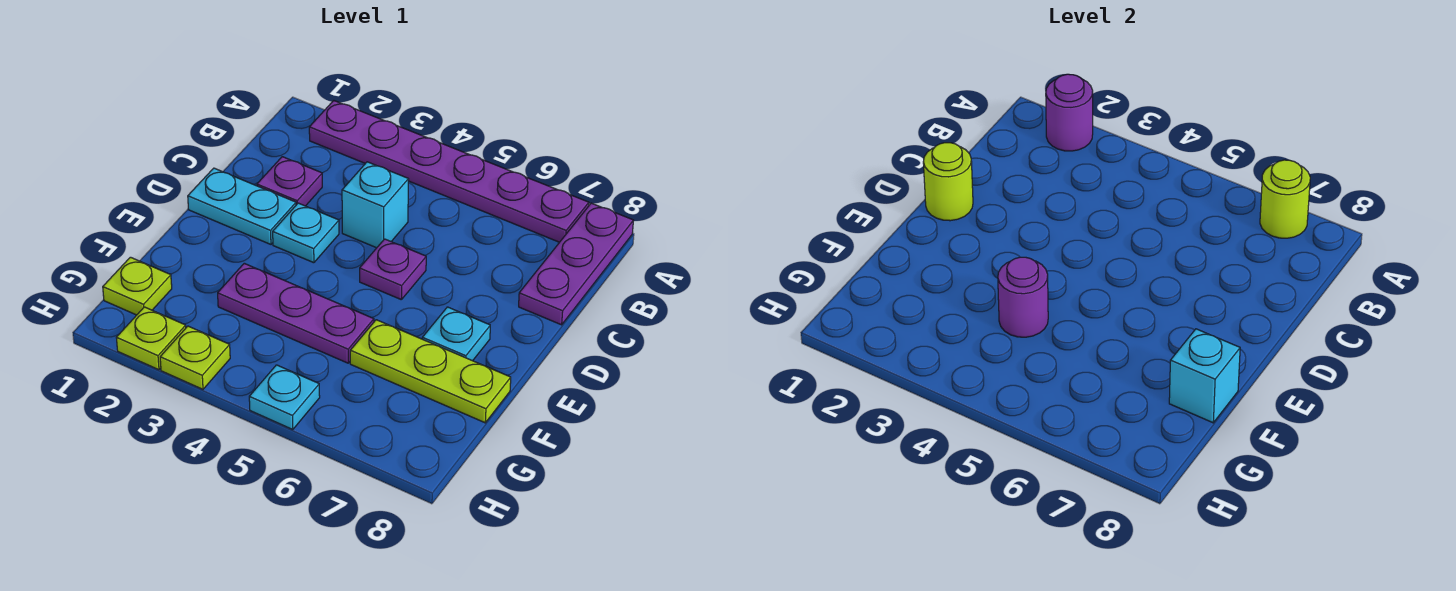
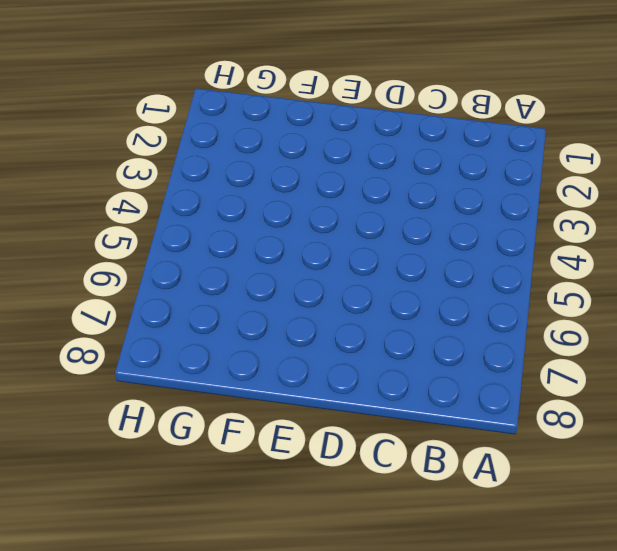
none -> purple plate A2:A7 level 1
none -> purple plate A8:C8 level 1
none -> purple plate C2 level 1

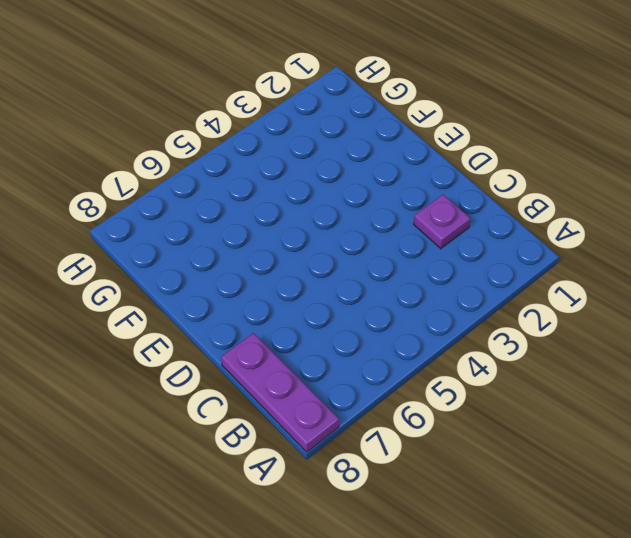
none -> purple plate A2:A7 level 1
none -> cyan brick C4 level 1
none -> cyan plate D1:D2 level 1

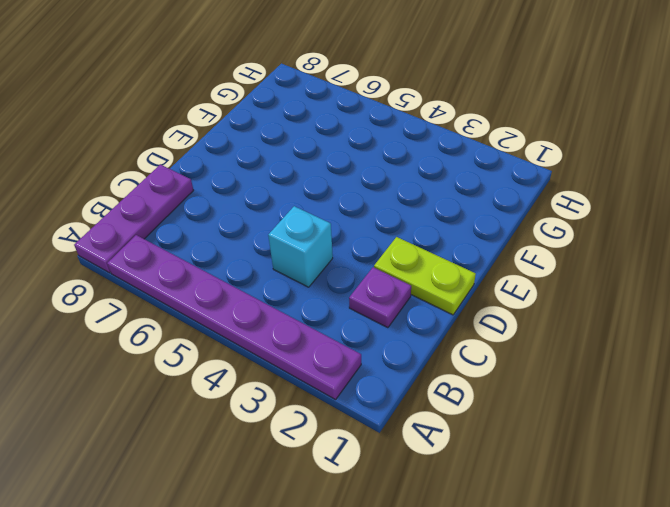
lime plate D1:D2 level 1 -> cyan plate D1:D2 level 1
none -> cyan plate D3 level 1
none -> purple plate D5 level 1
none -> cyan plate E7 level 1

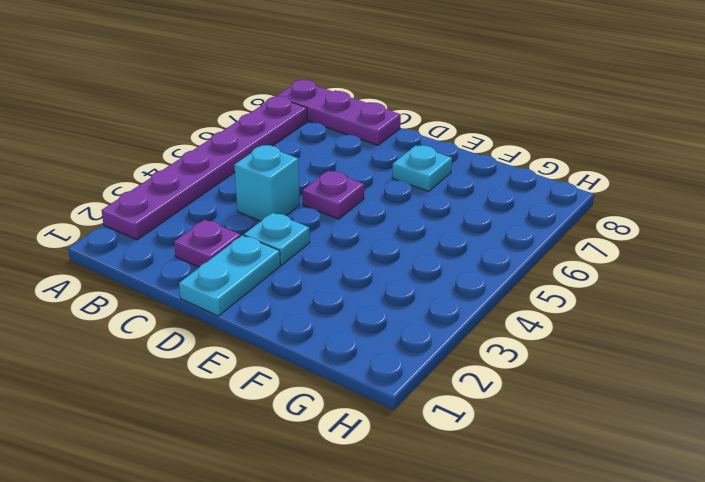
none -> purple plate F3:F5 level 1
none -> lime plate F6:F8 level 1
none -> lime plate G1 level 1

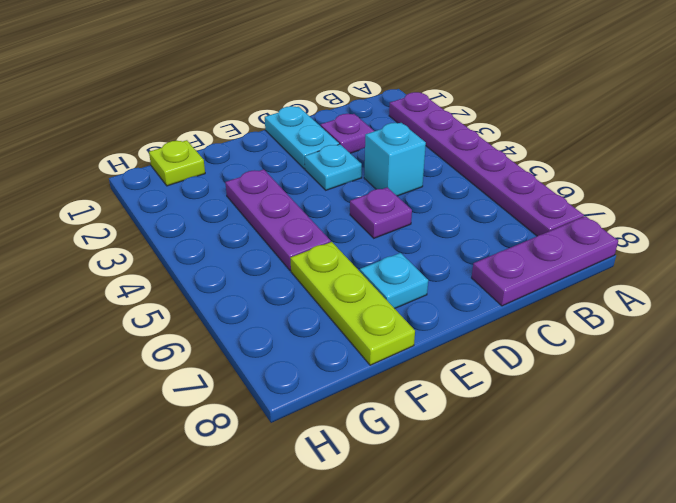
none -> lime plate H2 level 1
none -> lime plate H3 level 1
none -> cyan plate H5 level 1

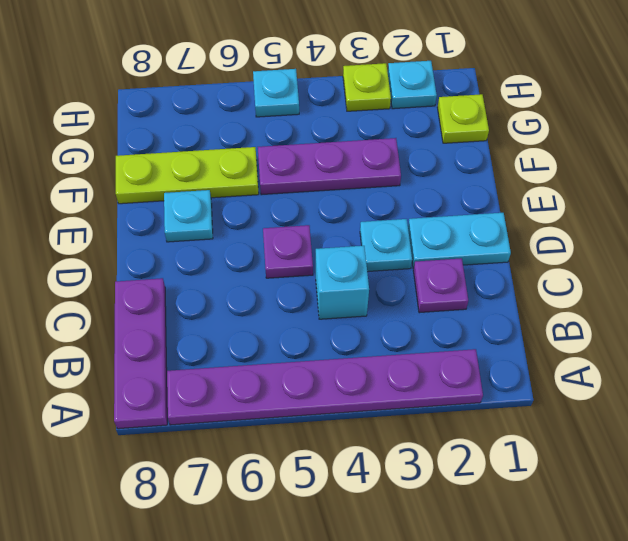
cyan plate H2 level 1 -> lime plate H2 level 1
none -> purple round brick A2 level 2
none -> lime round brick A7 level 2
none -> lime round brick D1 level 2

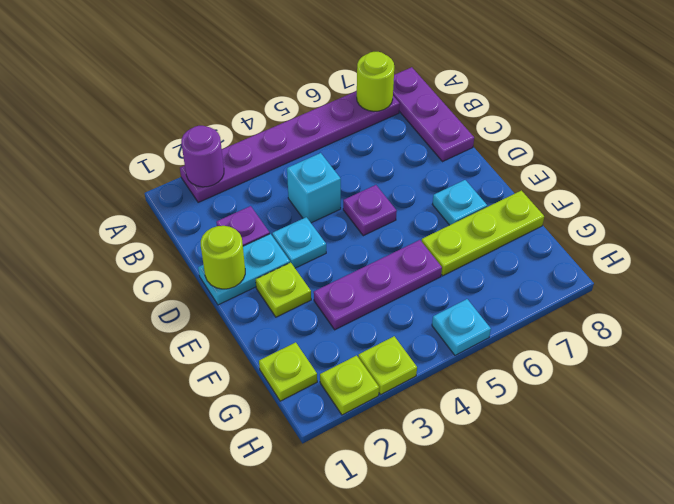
lime plate E2 level 1 -> none
none -> purple round brick F4 level 2
none -> cyan brick F8 level 2

